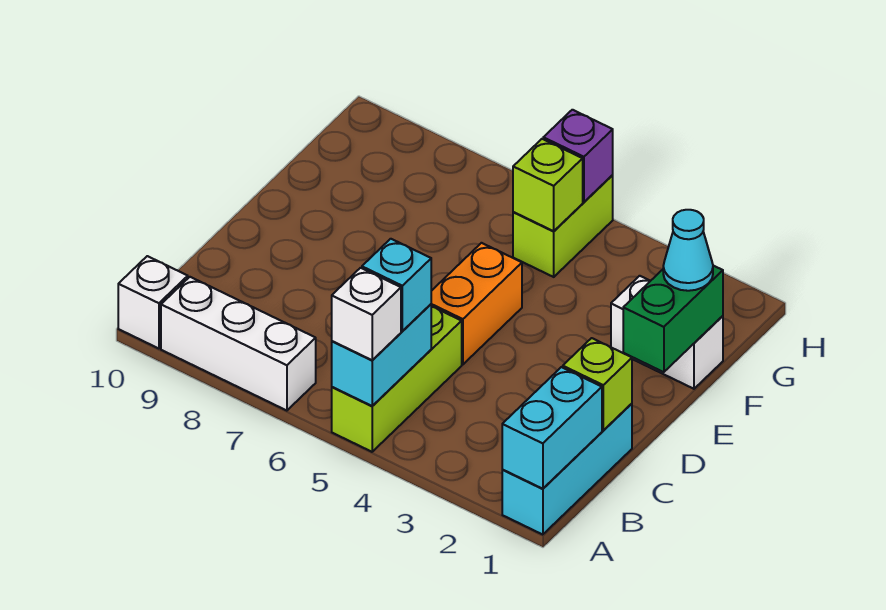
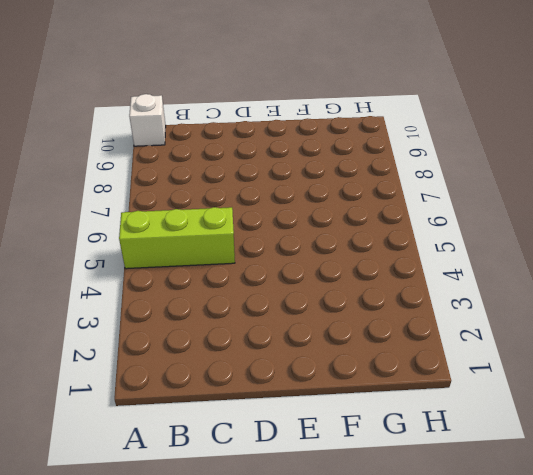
none -> cyan brick A1:C1 level 1
none -> white brick A7:A9 level 1
none -> orange brick D5:E5 level 1

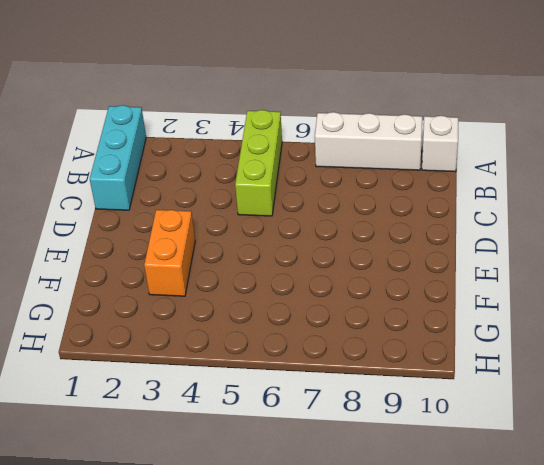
orange brick E3:F3 level 1 -> orange brick D5:E5 level 1
none -> white brick F1:F2 level 1
none -> lime brick G5:H5 level 1
none -> cyan brick A1:B1 level 2

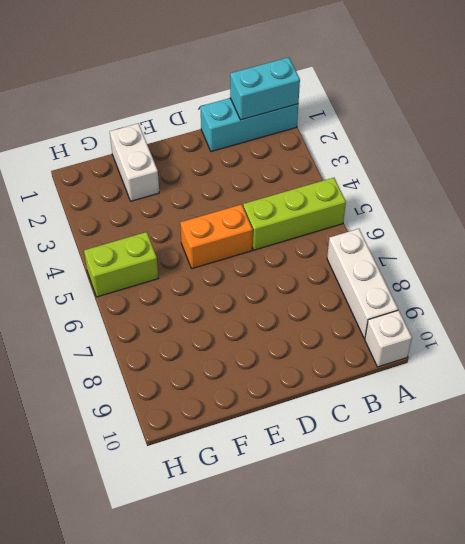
none -> cyan brick A5:B5 level 2
none -> lime brick C1 level 2
none -> green brick E1:F1 level 2

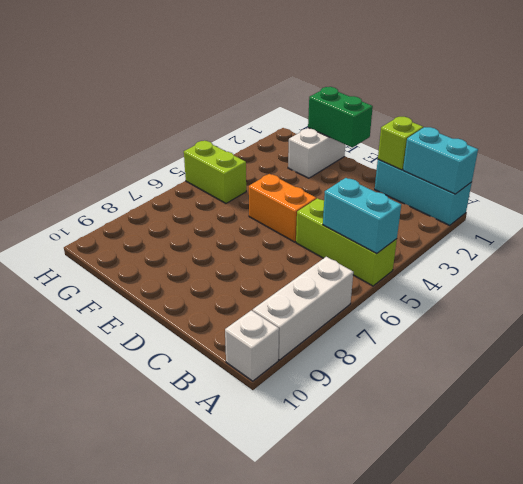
none -> lime brick G5 level 2
none -> purple brick H5 level 2
none -> white brick A5 level 3

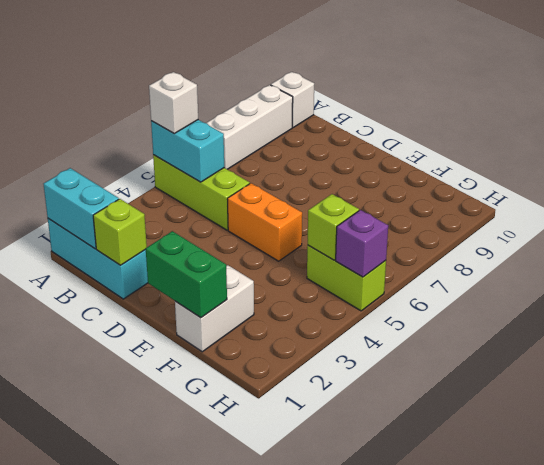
none -> cyan brick B5 level 3
none -> cyan cone F1 level 3

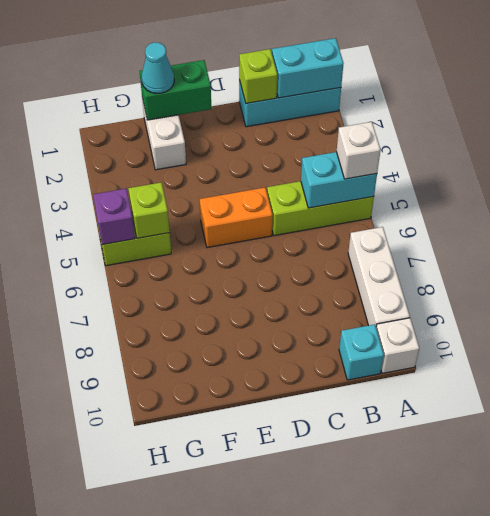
cyan brick B10 level 1 -> cyan brick B5 level 3

